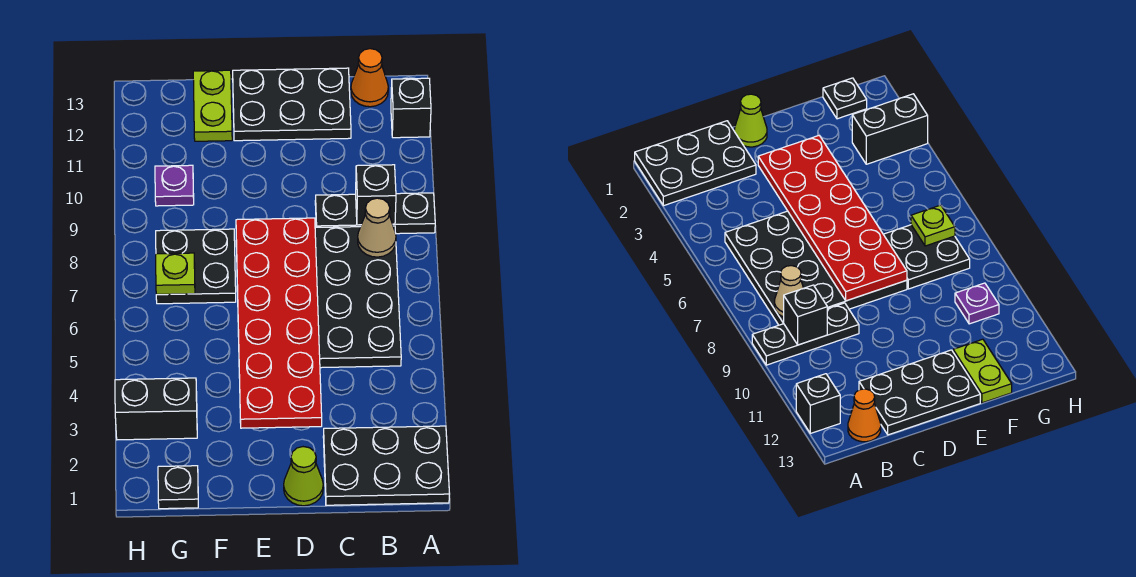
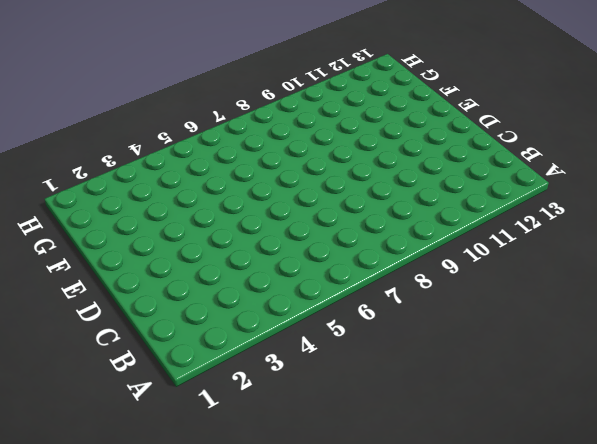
none -> black plate A1:C2 level 1
none -> black plate A9:C9 level 1
none -> black brick A12 level 1

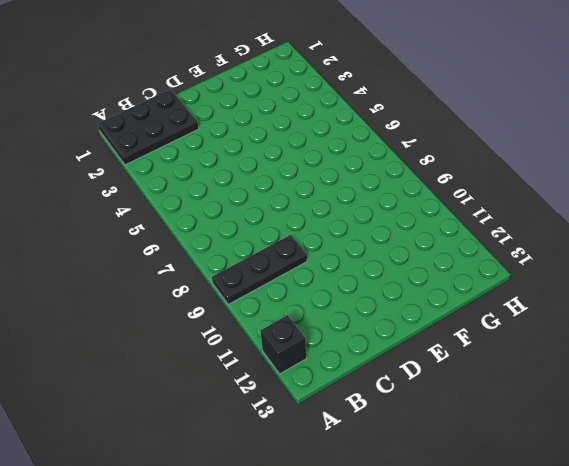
none -> black plate B5:E8 level 1
none -> orange cone B13 level 1
none -> black plate C12:E13 level 1

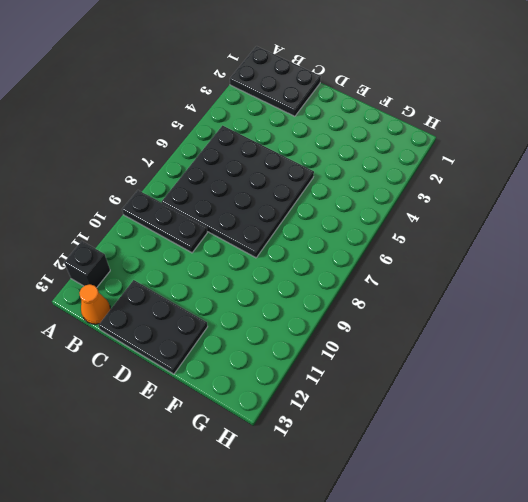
none -> lime cone D1 level 1
none -> black plate F7:G8 level 1
none -> lime plate F12:F13 level 1

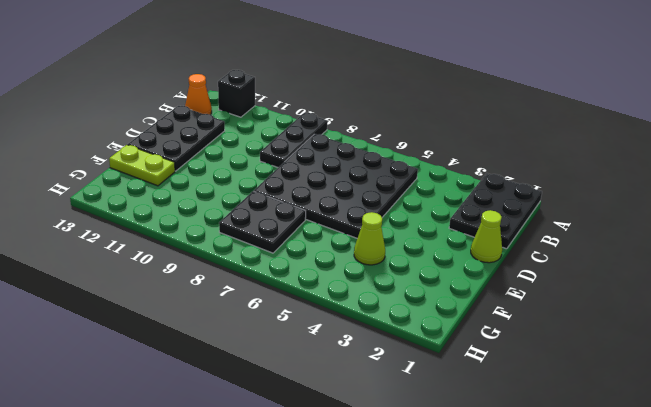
lime cone F4 level 1 -> none
none -> black plate G1 level 1
none -> black brick G3:H3 level 1
none -> purple plate G10 level 1

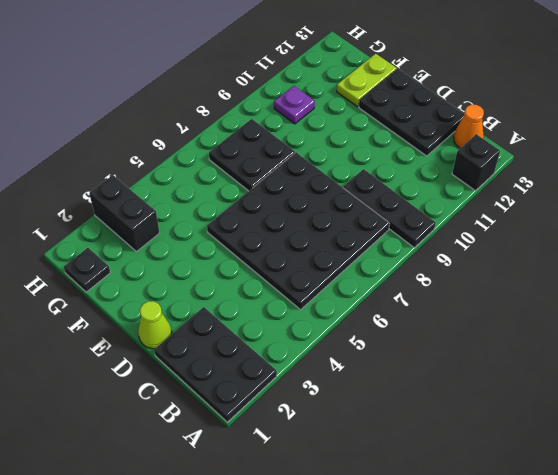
none -> tan cone B8 level 2
none -> black brick B9 level 2
none -> red plate D3:E8 level 2

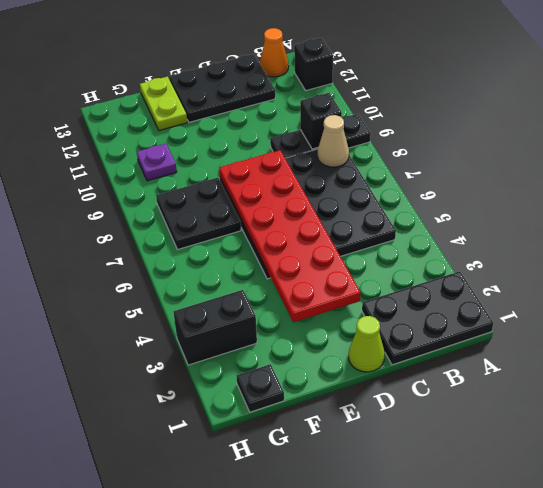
none -> lime plate G7 level 2

